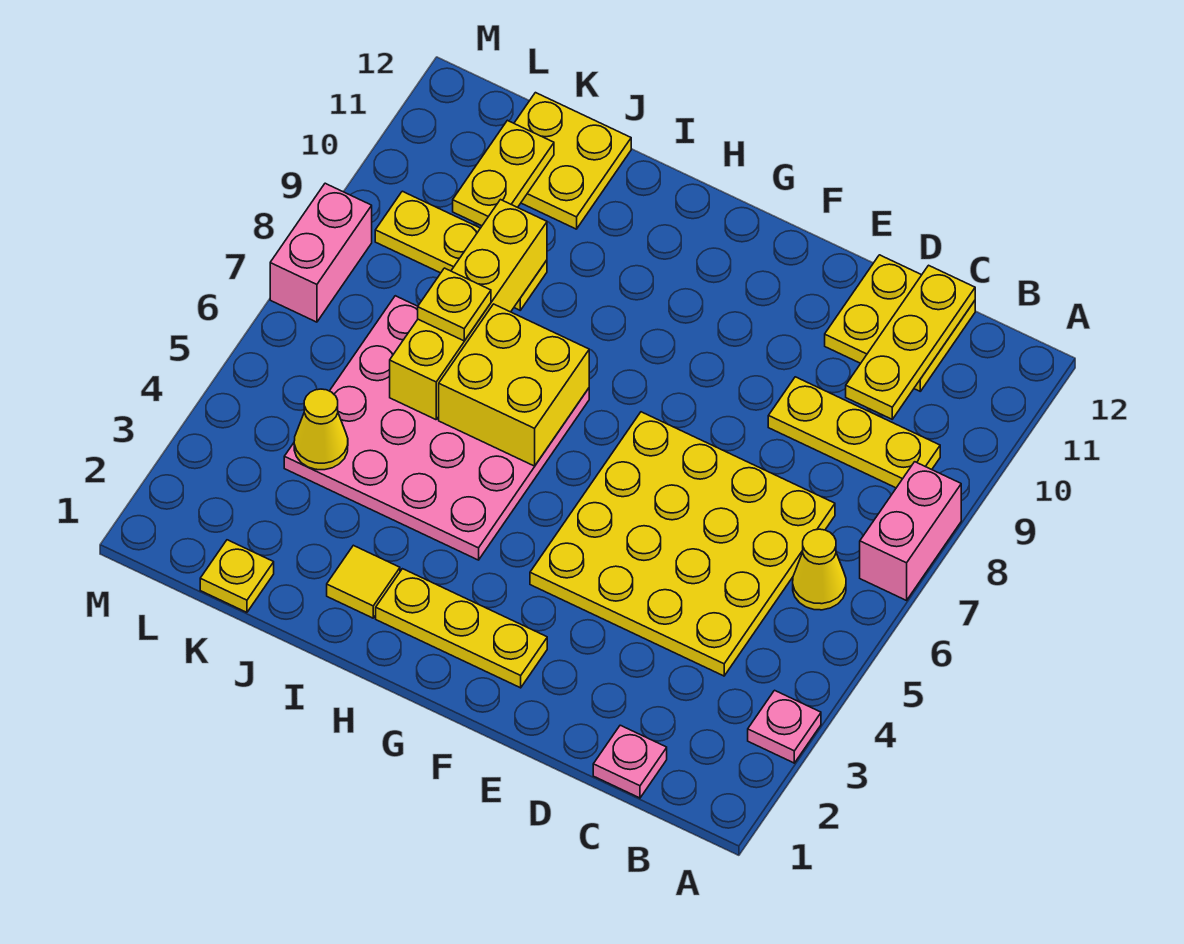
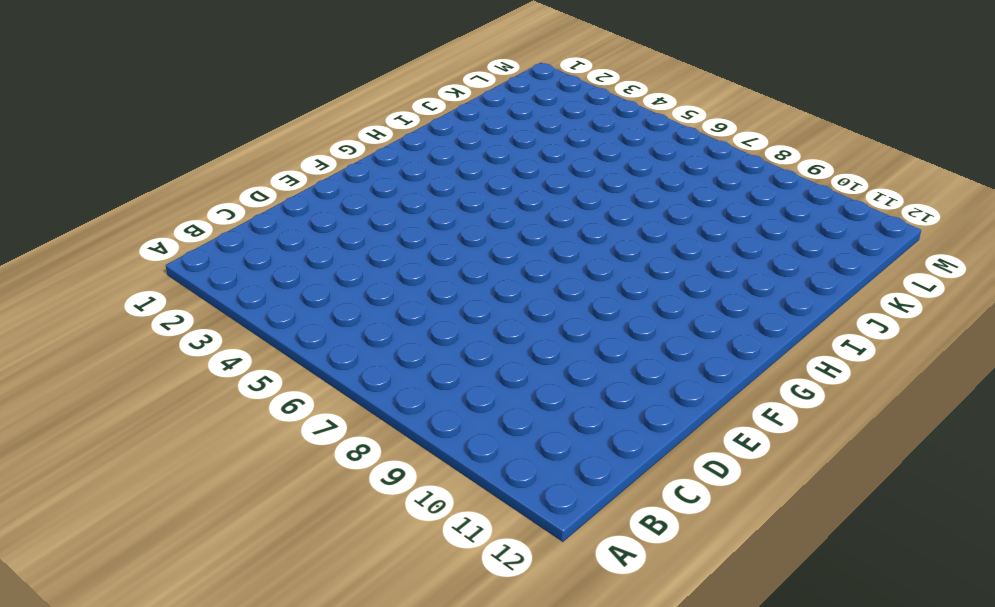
none -> pink plate A3 level 1
none -> pink brick A7:A8 level 1
none -> yellow cone B6 level 1

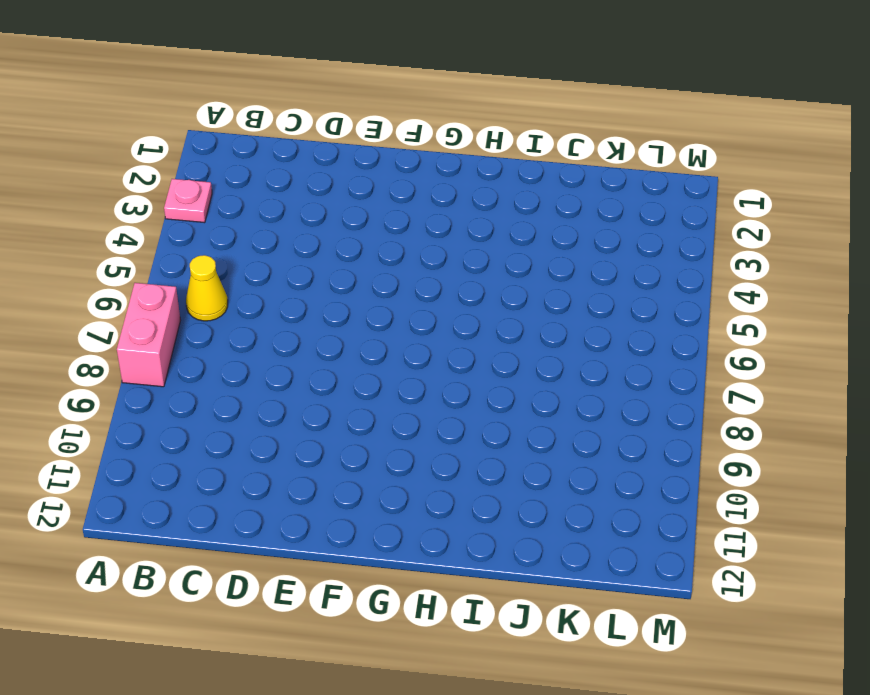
none -> yellow plate B9:D9 level 1
none -> pink plate C1 level 1
none -> yellow plate C4:F7 level 1

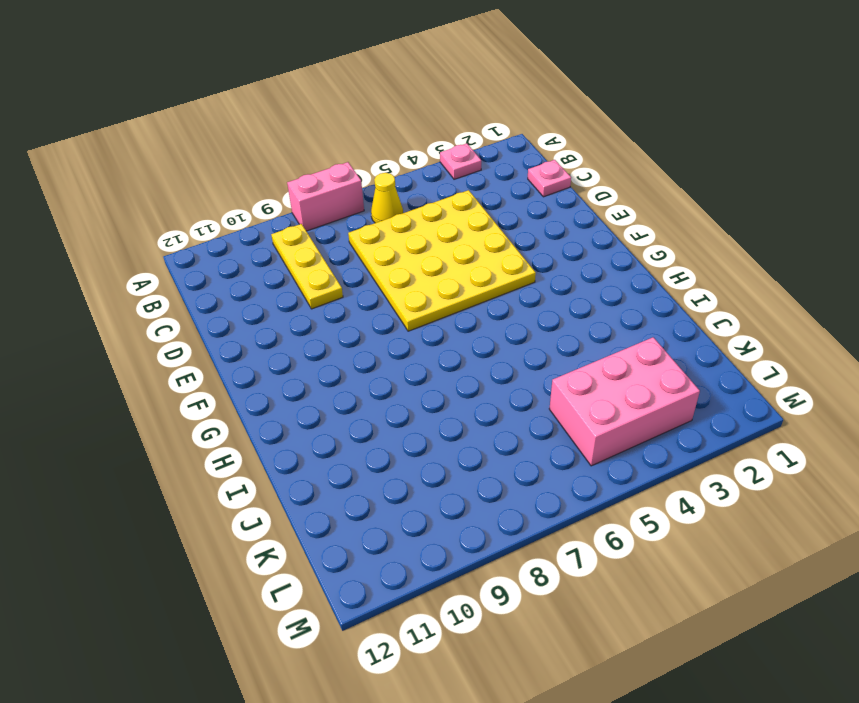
pink brick K3:L5 level 1 -> pink plate H4:K7 level 1
none -> yellow plate C11:D12 level 1
none -> yellow plate F2:H2 level 1
none -> yellow tile I2 level 1

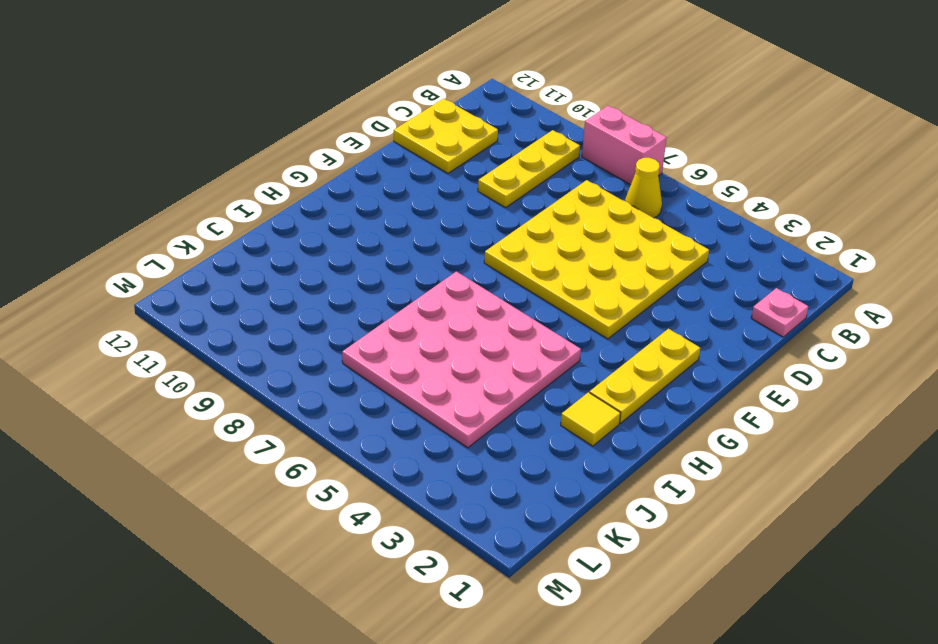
none -> pink plate A3 level 1
none -> yellow plate J9:L9 level 1
none -> yellow plate J11:K12 level 1

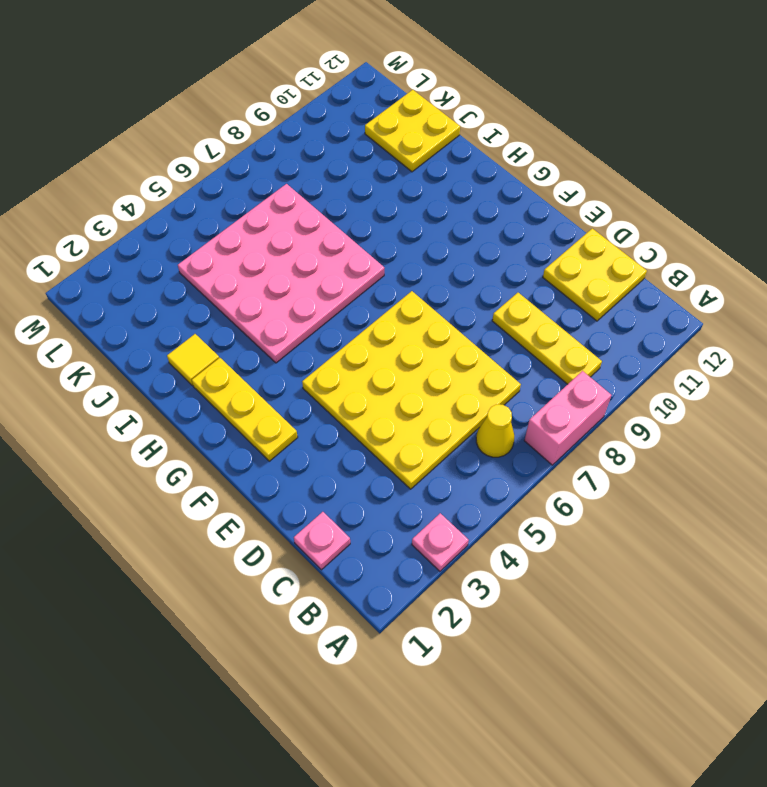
none -> yellow plate J9:L9 level 1
none -> yellow plate K1 level 1
none -> pink brick M7:M8 level 1

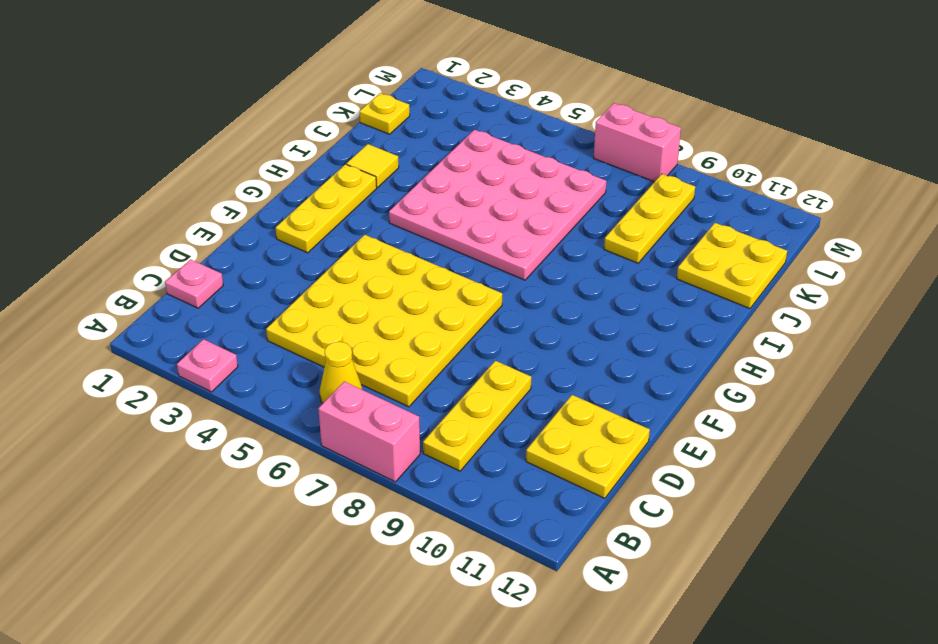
none -> yellow plate C10:C12 level 2
none -> yellow brick H6:I7 level 2
none -> yellow brick J6:J9 level 2

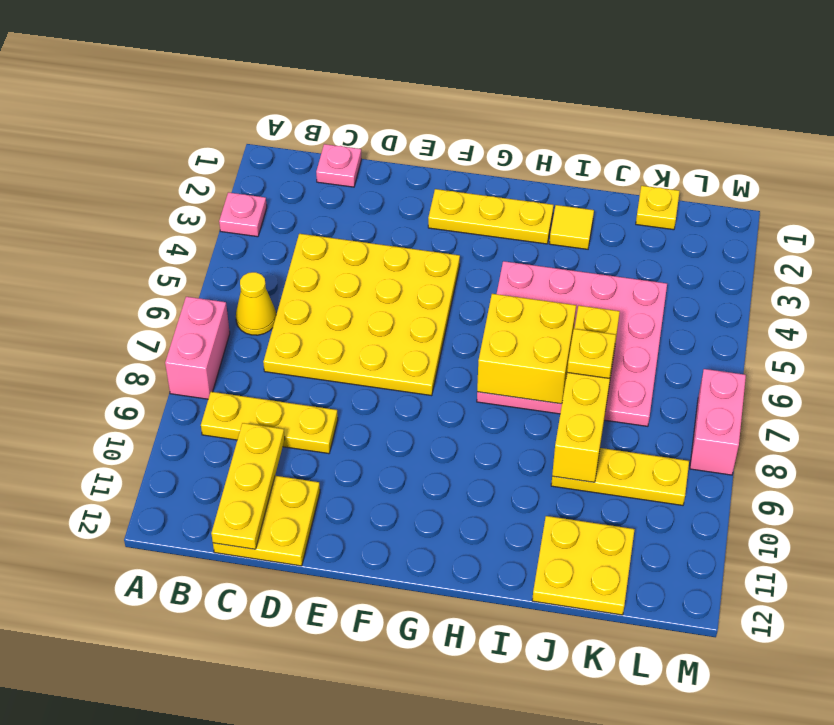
none -> yellow cone K4 level 2
none -> yellow plate K10:K11 level 2

